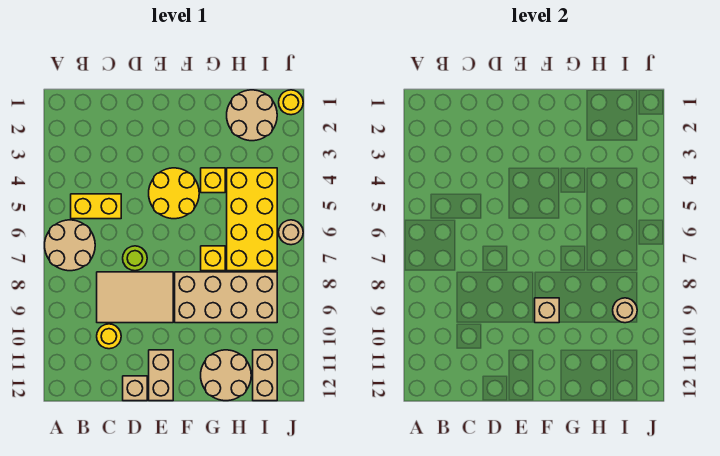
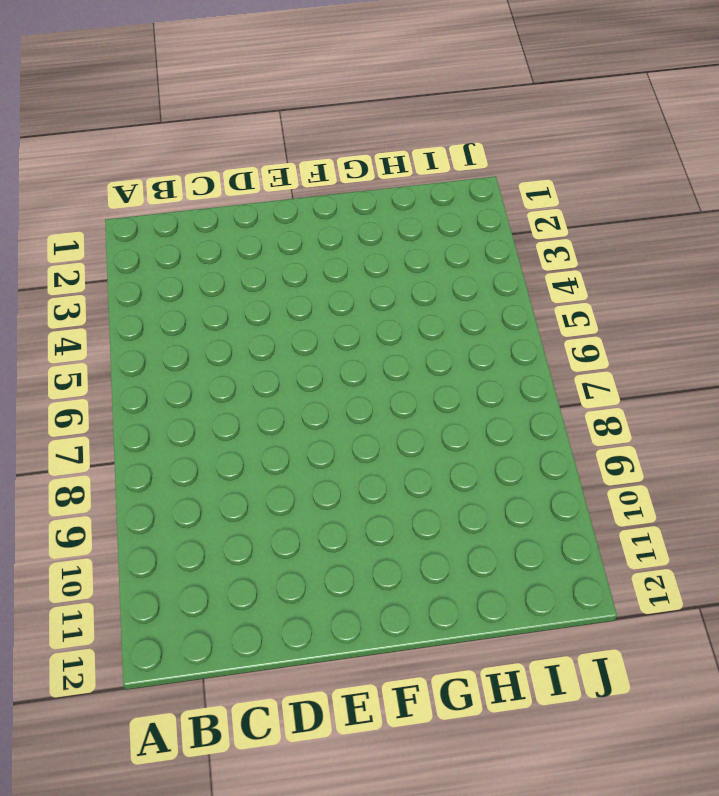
none -> tan round brick A6:B7 level 1
none -> yellow brick B5:C5 level 1
none -> tan tile C8:E9 level 1

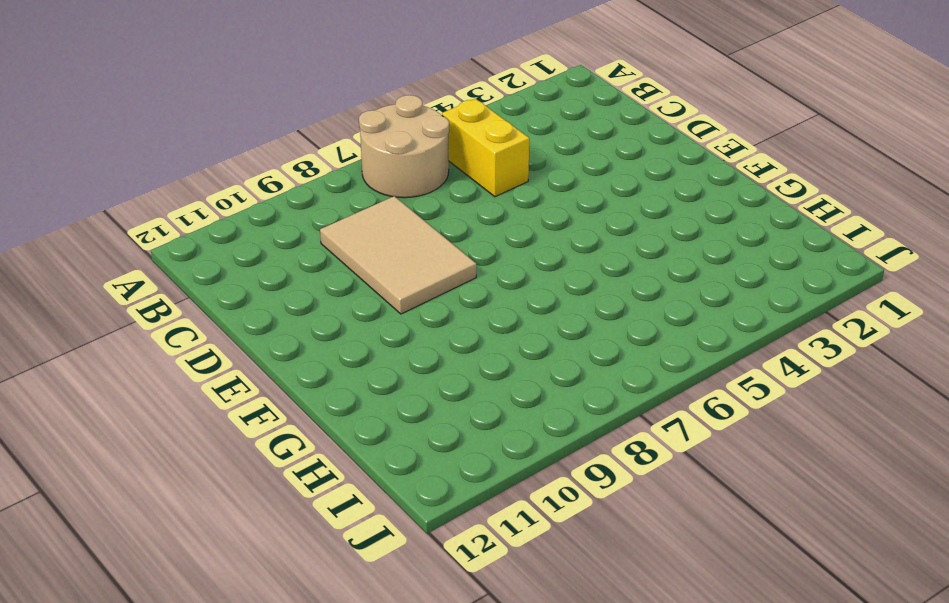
none -> yellow round brick C10 level 1
none -> lime round brick D7 level 1
none -> tan brick D12 level 1

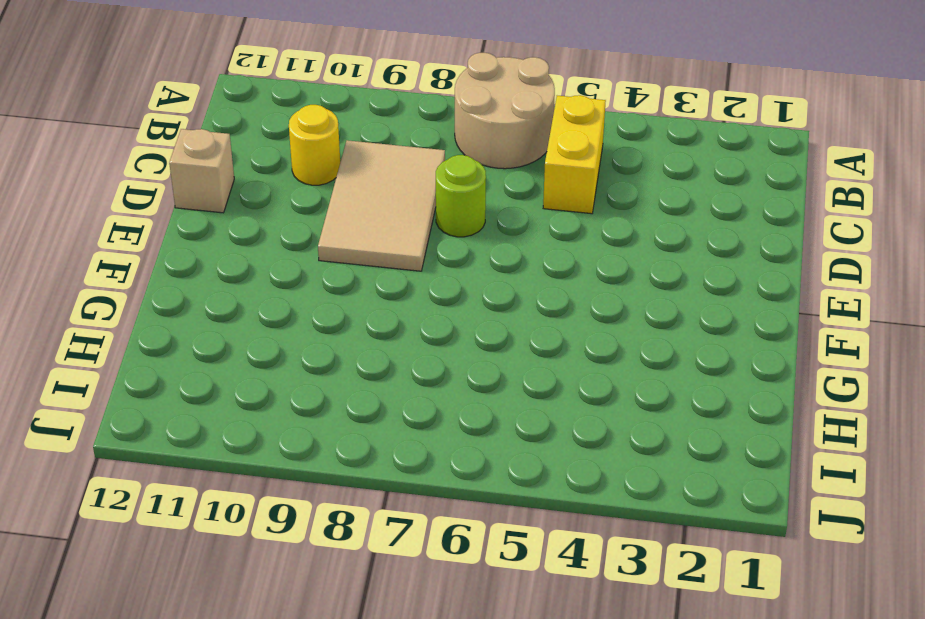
none -> yellow round brick E4:F5 level 1
none -> tan brick E11:E12 level 1
none -> tan brick F8:I9 level 1

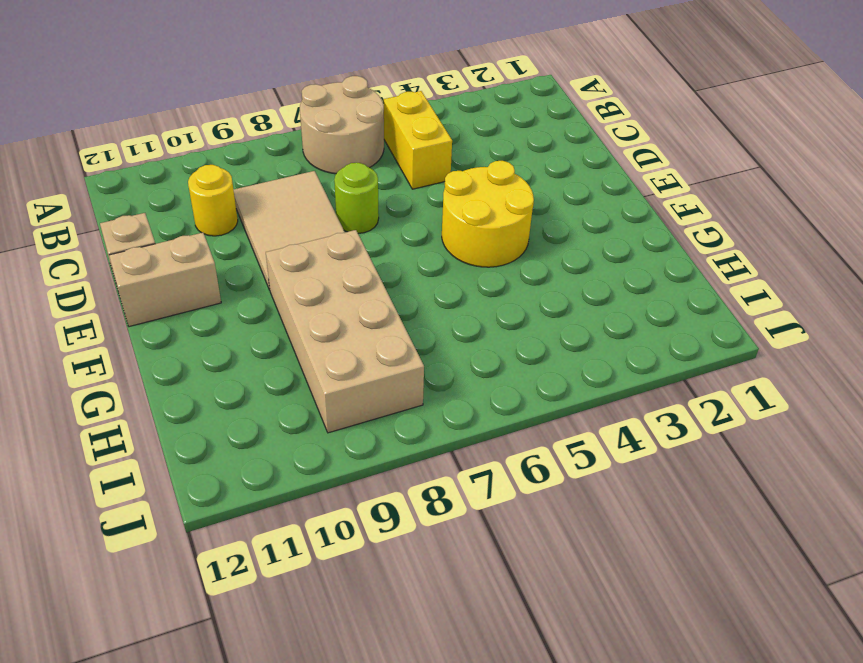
none -> yellow brick G4 level 1
none -> yellow brick G7 level 1
none -> tan round brick G11:H12 level 1

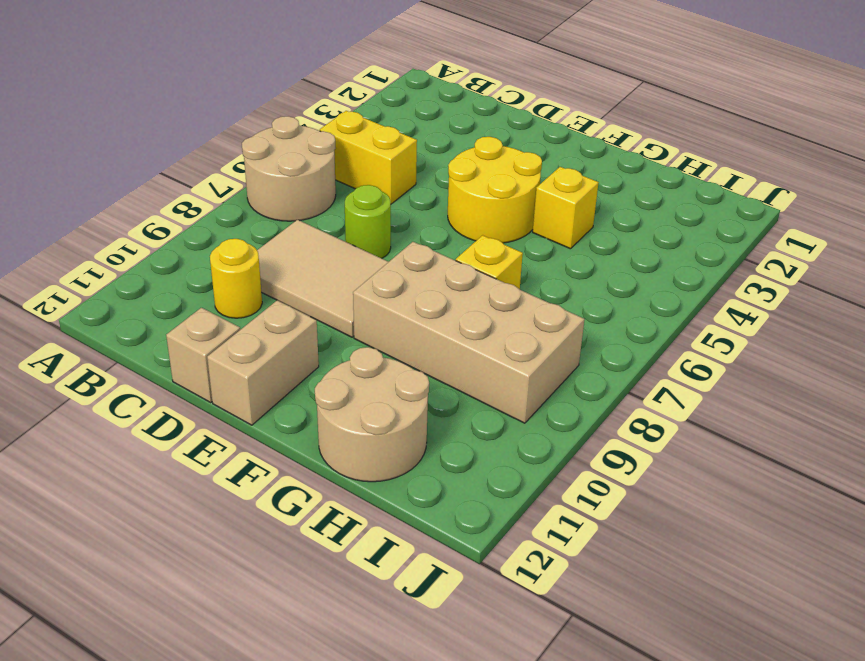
none -> tan round brick H1:I2 level 1
none -> yellow brick H4:I7 level 1
none -> tan brick I11:I12 level 1

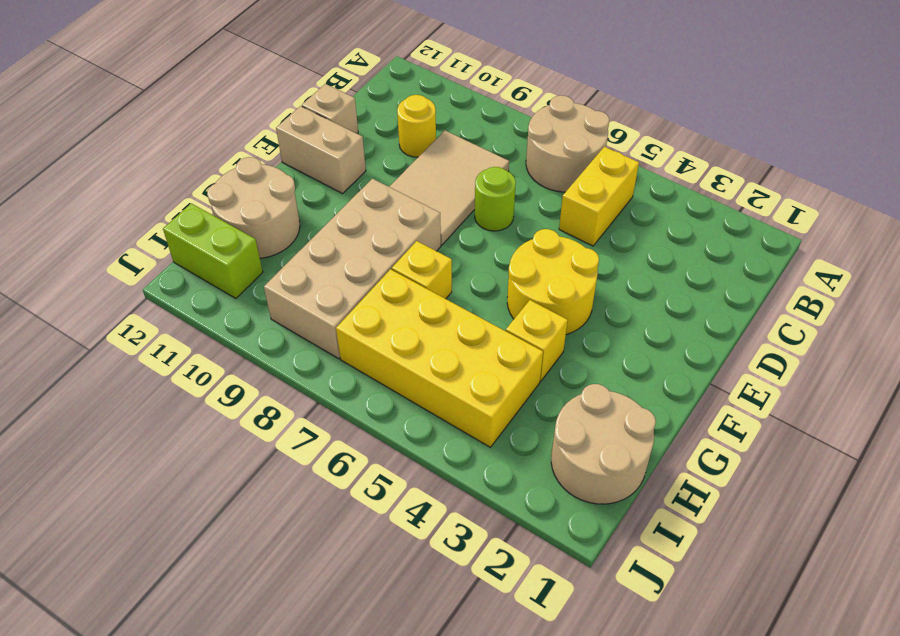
lime brick I11:I12 level 1 -> tan brick I11:I12 level 1
none -> yellow round brick J1 level 1
none -> tan round brick J6 level 1
none -> tan brick F9 level 2

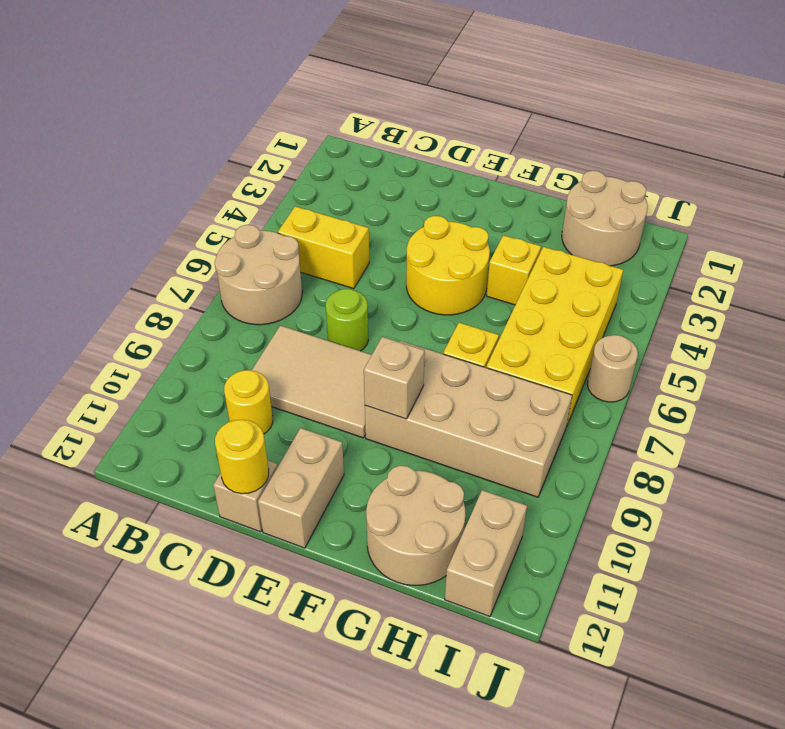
yellow round brick D12 level 2 -> yellow round brick J1 level 1
none -> tan round brick I9 level 2

